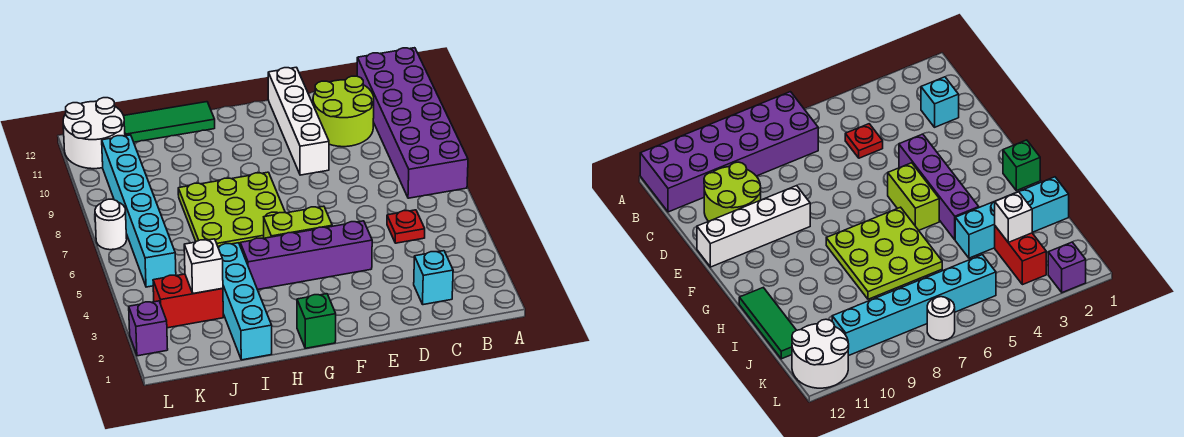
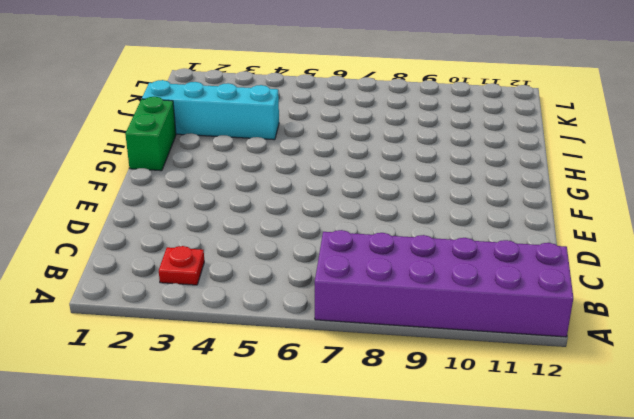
red plate B3 level 1 -> red plate C5 level 1
green brick G1:H1 level 1 -> green brick G1 level 1
none -> cyan brick C2 level 1
none -> lime round brick C10:D11 level 1
none -> purple brick E4:H4 level 1

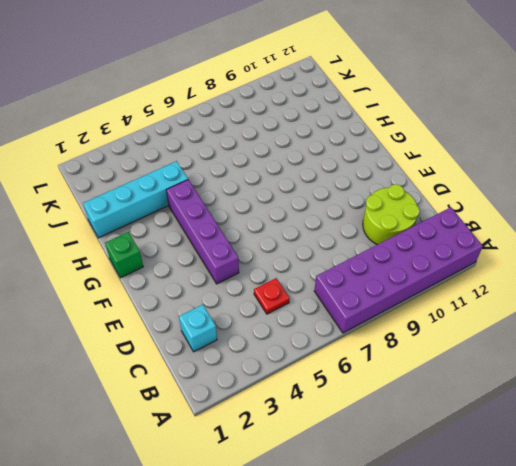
none -> white brick E9:E12 level 1
none -> lime brick F5:G5 level 1
none -> lime plate G6:I8 level 1

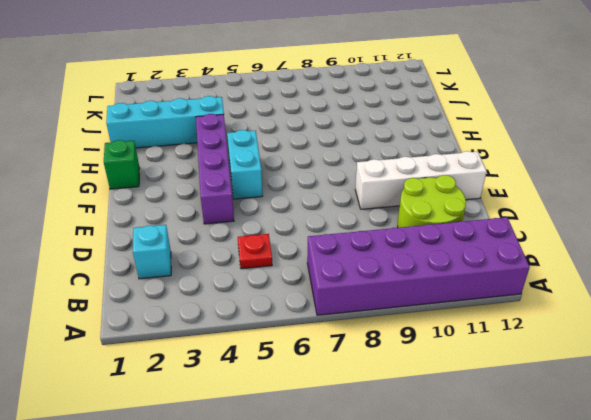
cyan brick F5:G5 level 1 -> lime brick F5:G5 level 1
none -> lime plate G6:I8 level 1
none -> green tile H12:J12 level 1
none -> red brick J3:K3 level 1

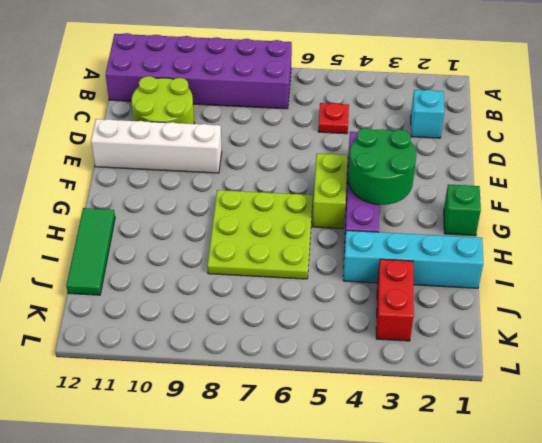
green round brick F3:G4 level 2 -> none
none -> cyan brick K5:K10 level 1
none -> white round brick K11:L12 level 1
none -> purple brick L2 level 1

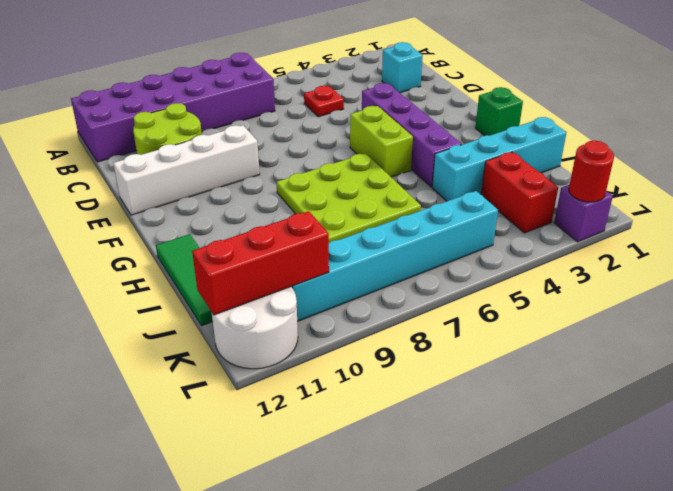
red brick K10:K12 level 2 -> none
red round brick L2 level 2 -> none
none -> white round brick L7 level 1
none -> white brick J3 level 2

